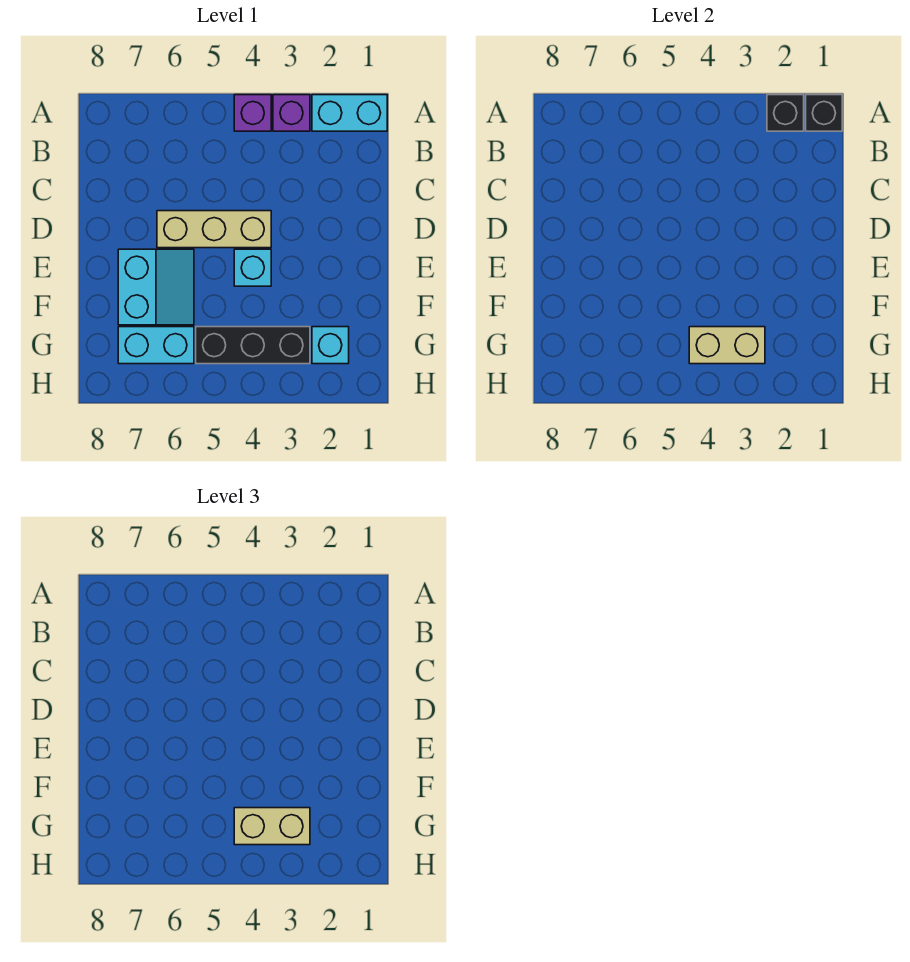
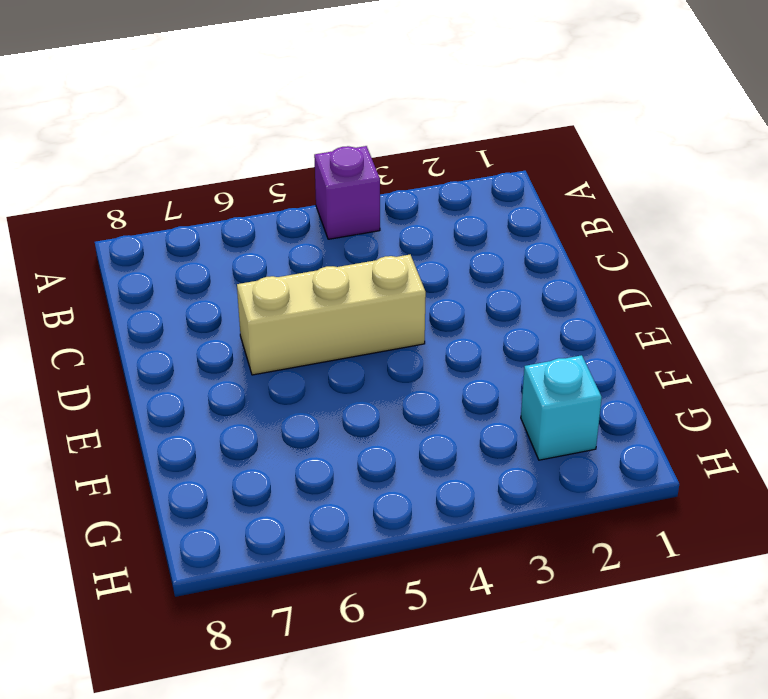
none -> cyan brick A1:A2 level 1
none -> purple brick A3 level 1
none -> cyan brick E4 level 1

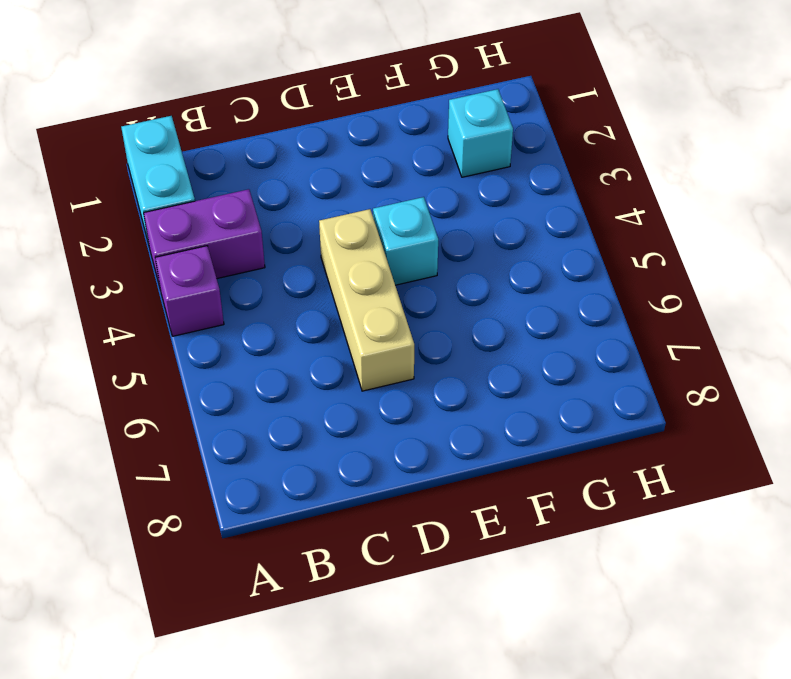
purple brick A3:B3 level 1 -> purple brick A3 level 1
none -> cyan slope E6:F7 level 1 top 7
none -> black brick G3:G5 level 1
none -> cyan brick G6:G7 level 1

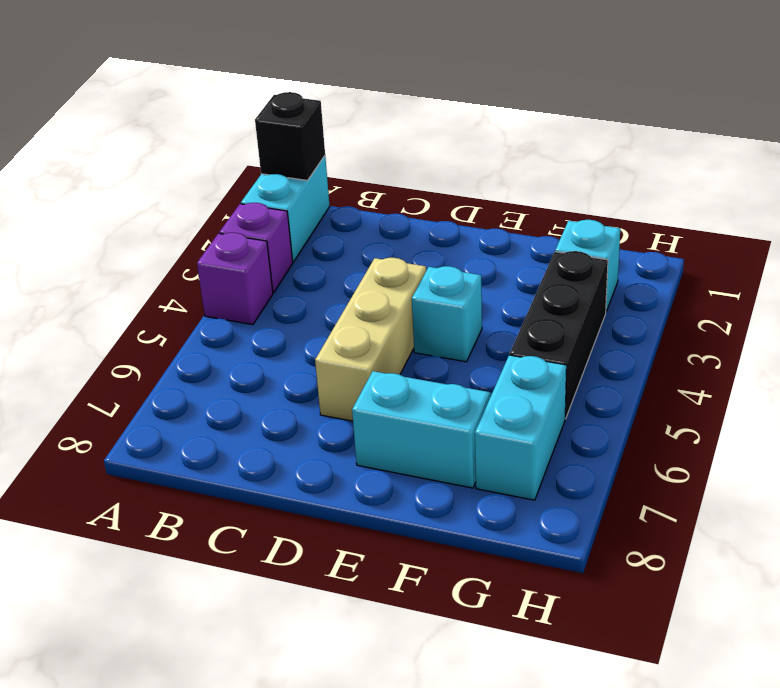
none -> black brick A2 level 2
none -> tan brick G3:G4 level 2
none -> tan brick G3:G4 level 3

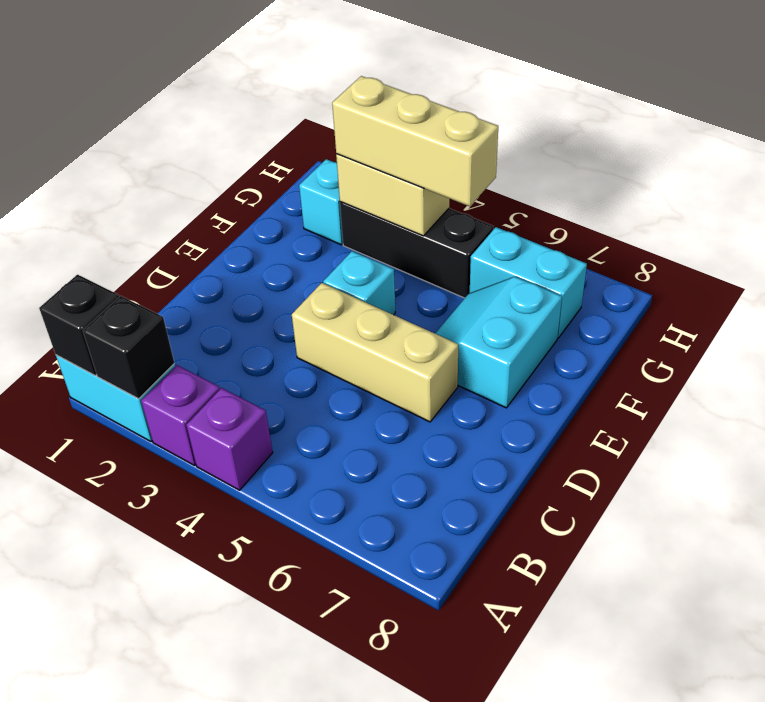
tan brick G3:G5 level 3 -> tan brick G3:G4 level 3

